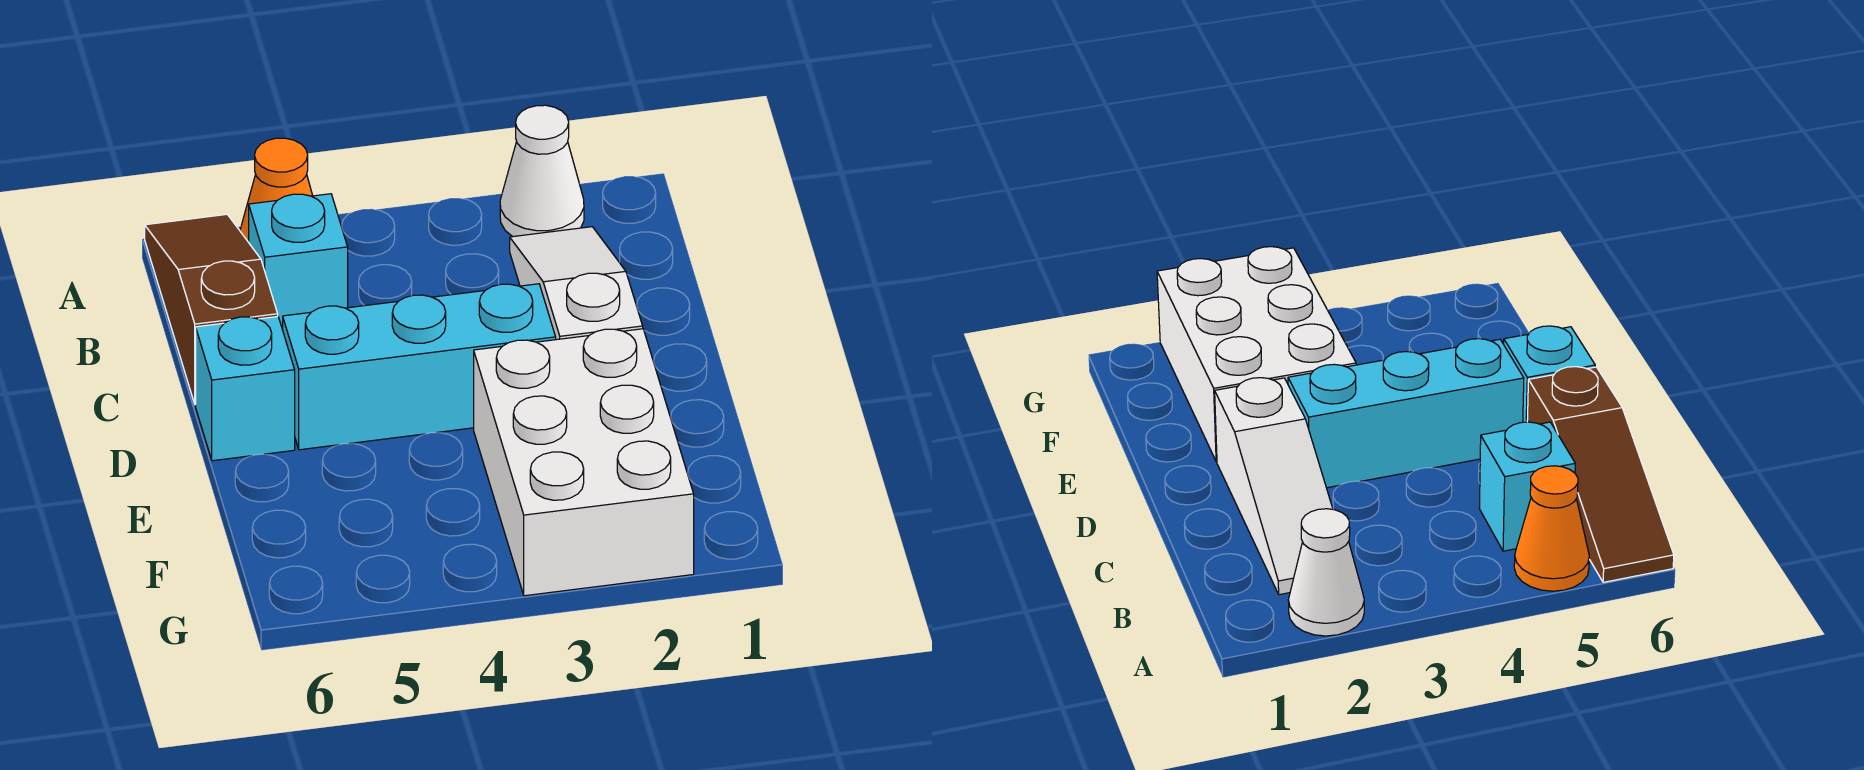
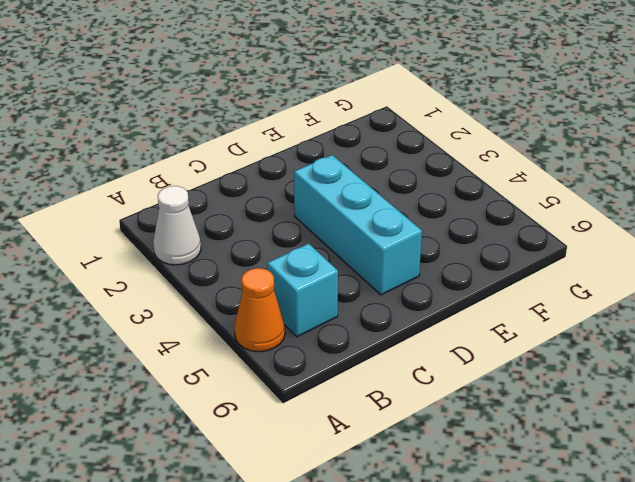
none -> brown slope A6:C6 level 1 top C
none -> white slope B2:D2 level 1 top D

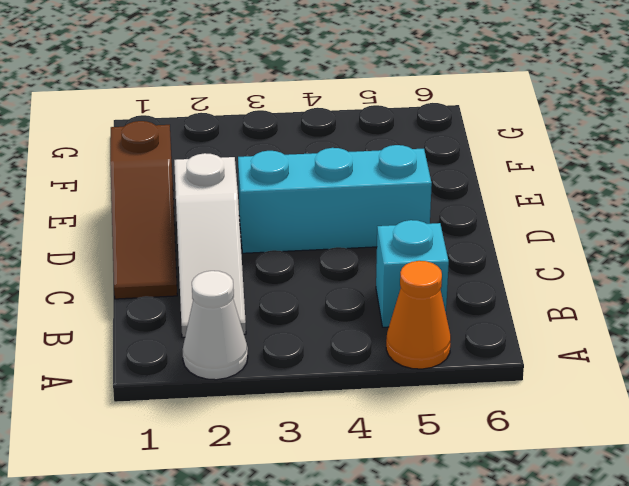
brown slope C1:E1 level 1 top E -> brown slope A6:C6 level 1 top C
none -> cyan brick D6 level 1
none -> white brick E2:G3 level 1

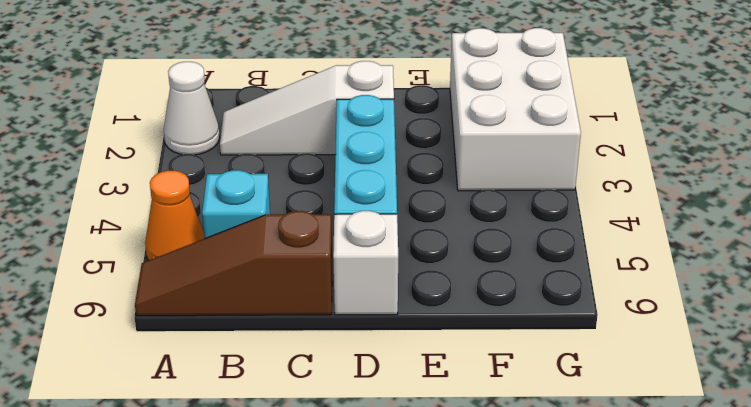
white brick D6 level 1 -> cyan brick D6 level 1
white brick F1:G3 level 1 -> white brick E2:G3 level 1

